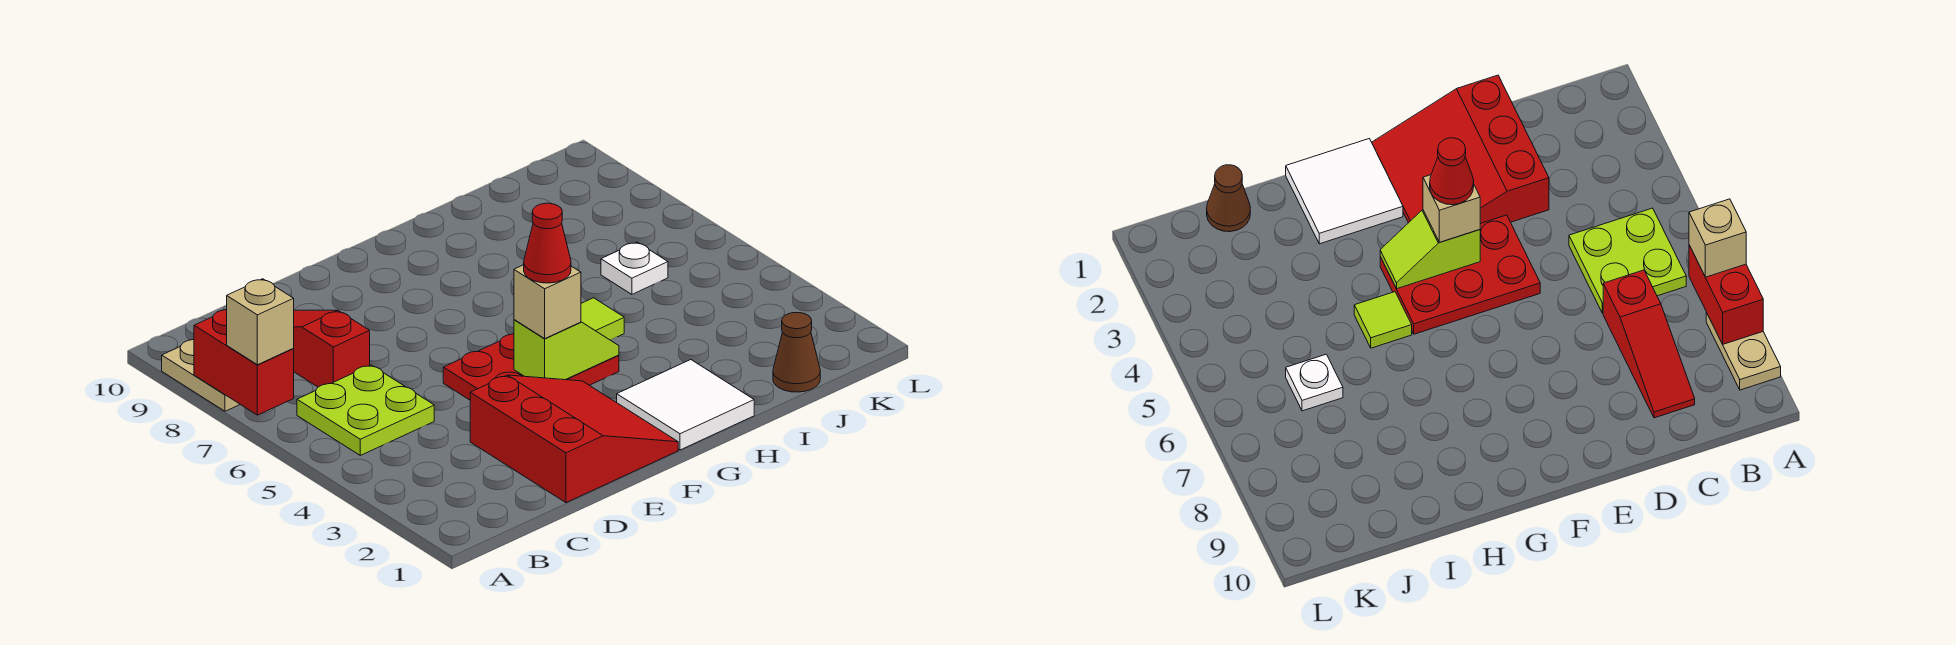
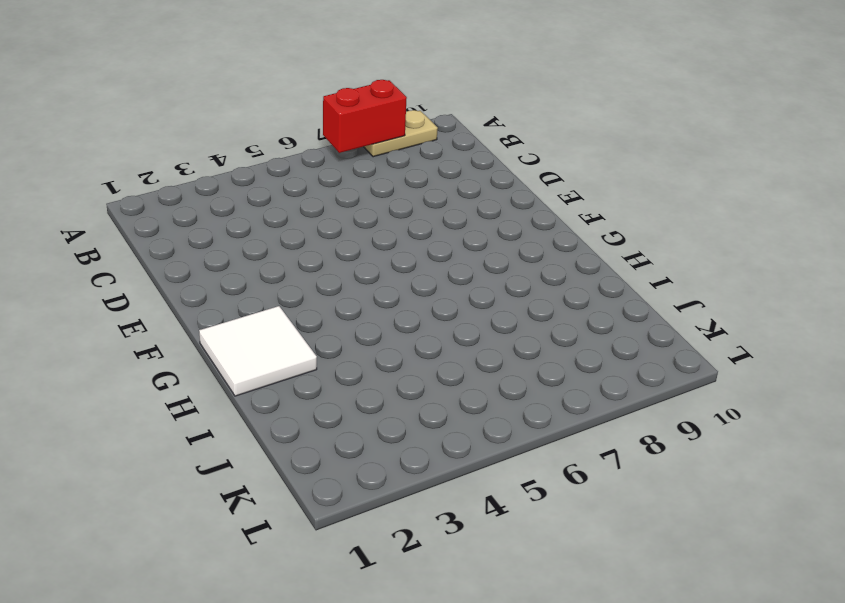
none -> lime plate B5:C6 level 1
none -> red slope C7:C9 level 1 top 7
none -> red slope D1:F3 level 1 top D

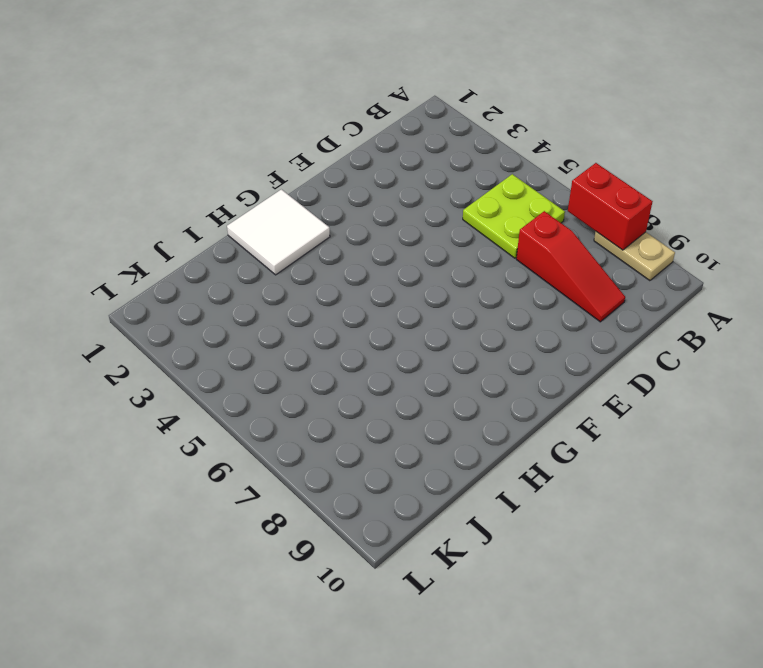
none -> red slope D1:F3 level 1 top D
none -> red plate E4:G5 level 1
none -> lime tile H5 level 1

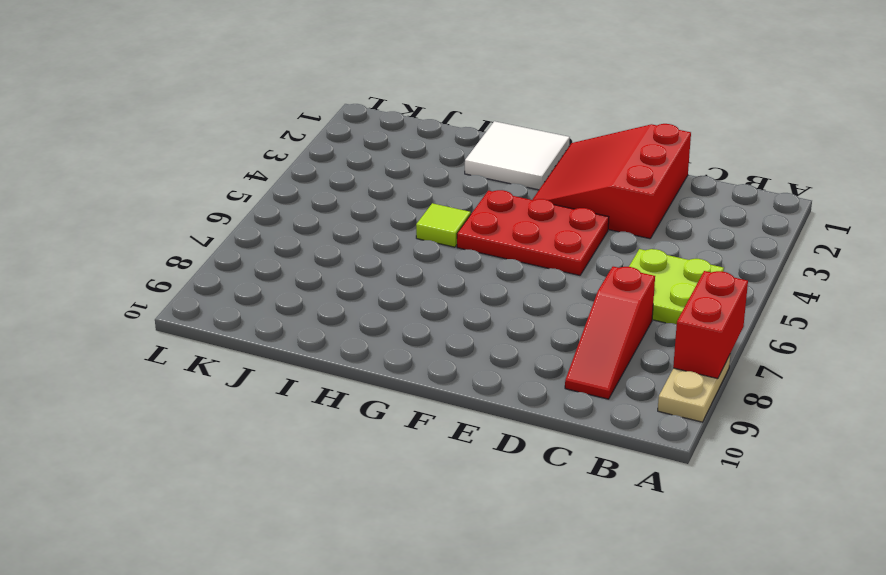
none -> brown cone J1 level 1
none -> white plate J6 level 1
none -> lime slope F4:G4 level 2 top F

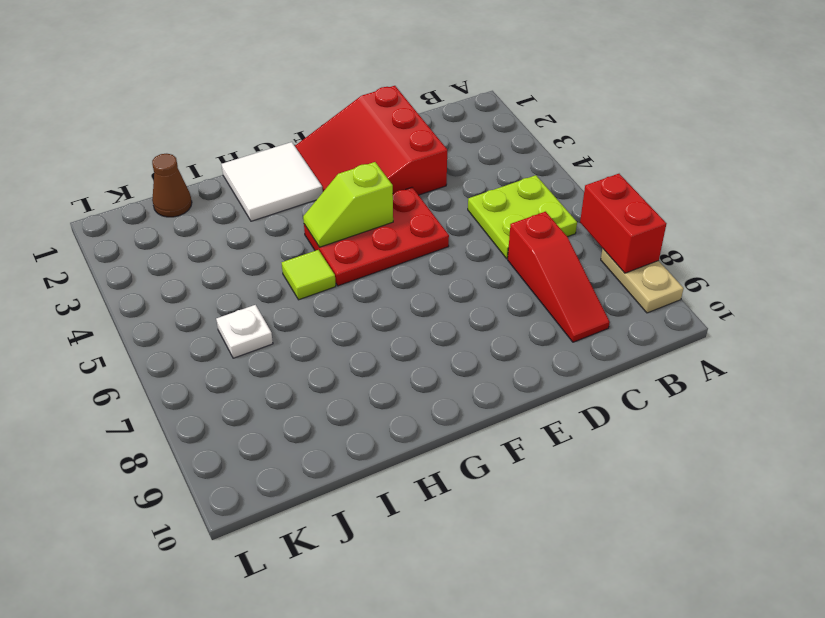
none -> tan brick A7 level 3
none -> tan brick F4 level 3
none -> red cone F4 level 4

